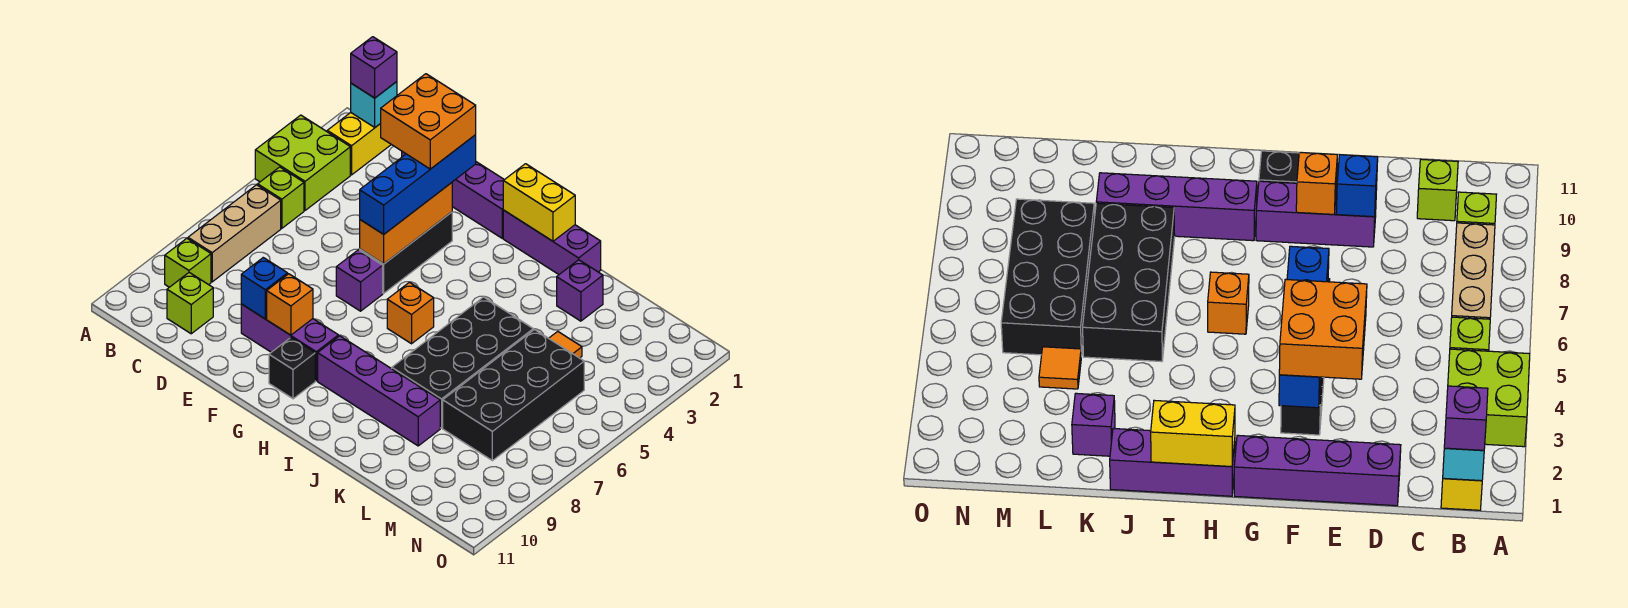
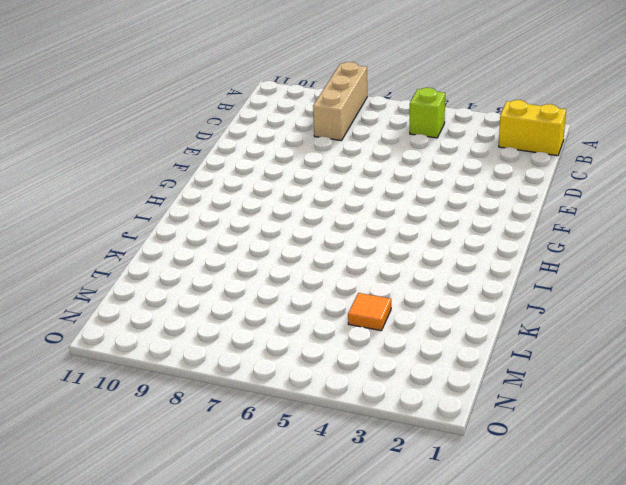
tan brick A8:C8 level 1 -> tan brick B6:B8 level 1
none -> lime brick A3:B4 level 1
none -> lime brick B9 level 1
none -> lime brick C10 level 1

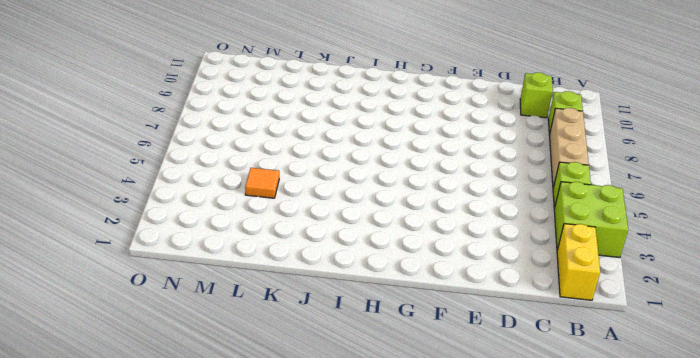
none -> purple brick D1:G1 level 1
none -> purple brick E9:G9 level 1
none -> black brick F3:F5 level 1

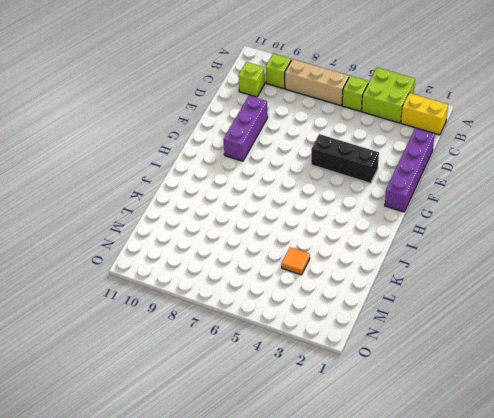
none -> purple brick F6 level 1
none -> black brick G10 level 1
none -> purple brick H1:J1 level 1

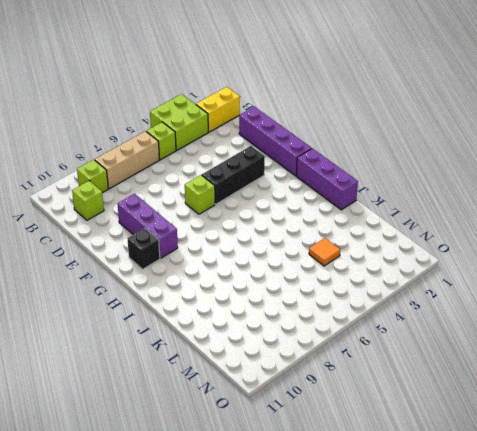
lime brick F6 level 1 -> purple brick F6 level 1
none -> orange brick H6 level 1
none -> purple brick H9:K9 level 1
none -> black brick J5:K8 level 1

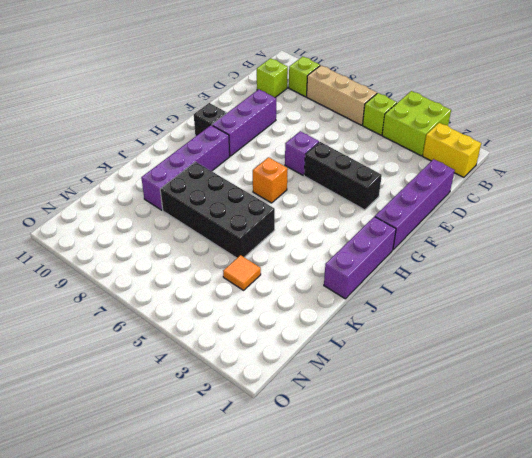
none -> purple brick K2 level 1
none -> black brick L5:M8 level 1
none -> cyan brick B1 level 2

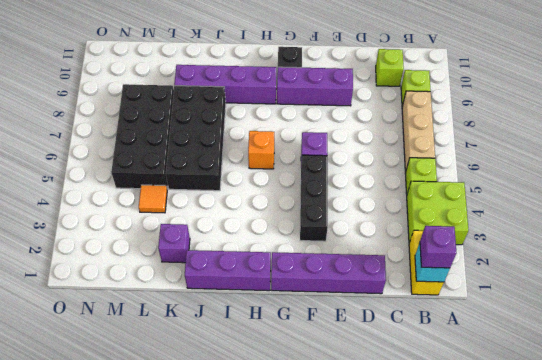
none -> blue brick E9 level 2
none -> orange brick F3:F5 level 2
none -> orange brick F9 level 2

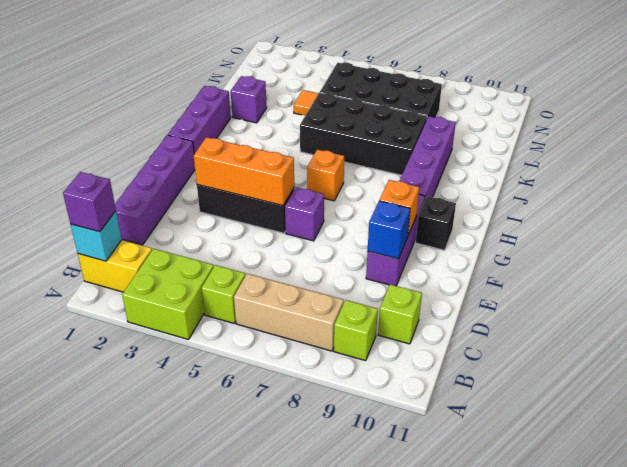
none -> yellow brick H1:I1 level 2
none -> blue brick F2:F5 level 3
none -> orange brick E2:F3 level 4

